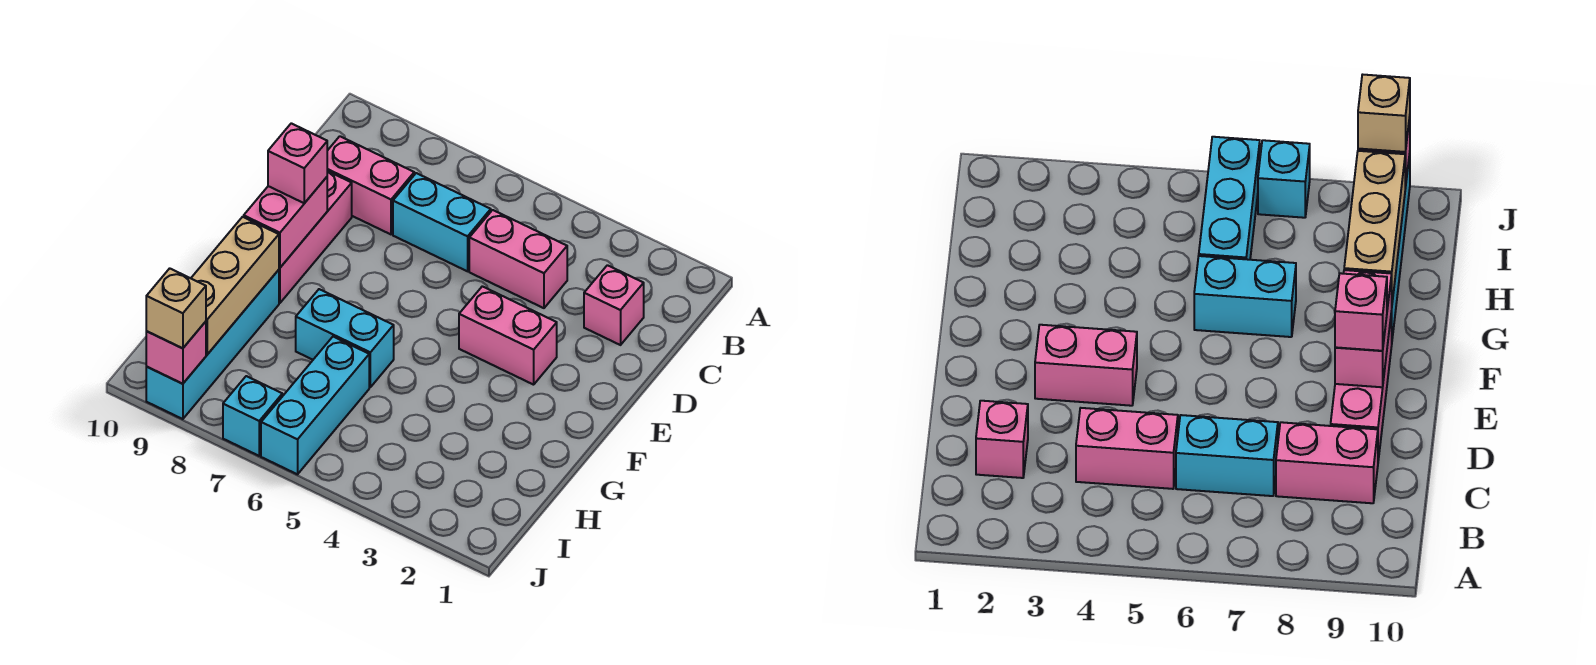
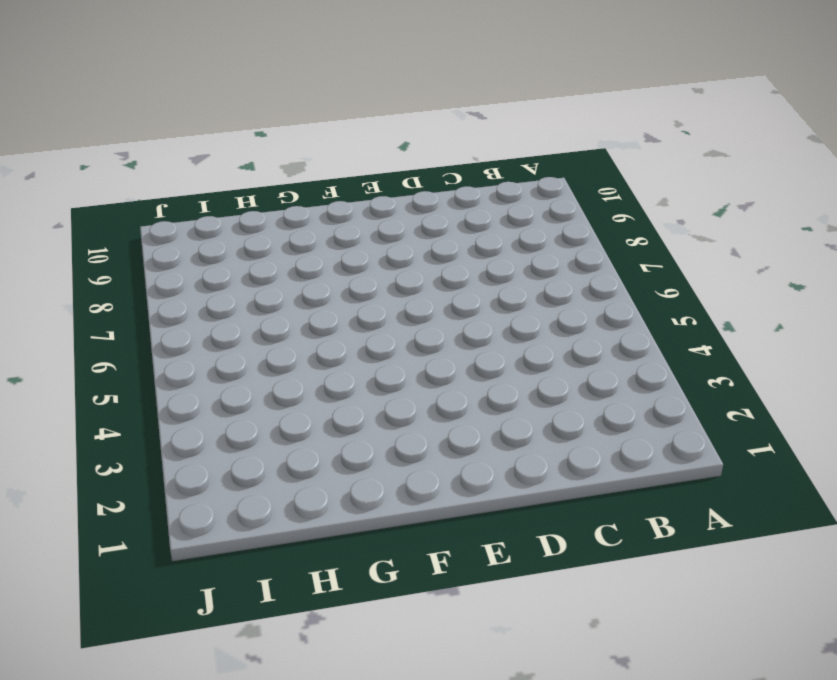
none -> pink brick C2 level 1
none -> pink brick C4:C5 level 1
none -> cyan brick C6:C7 level 1

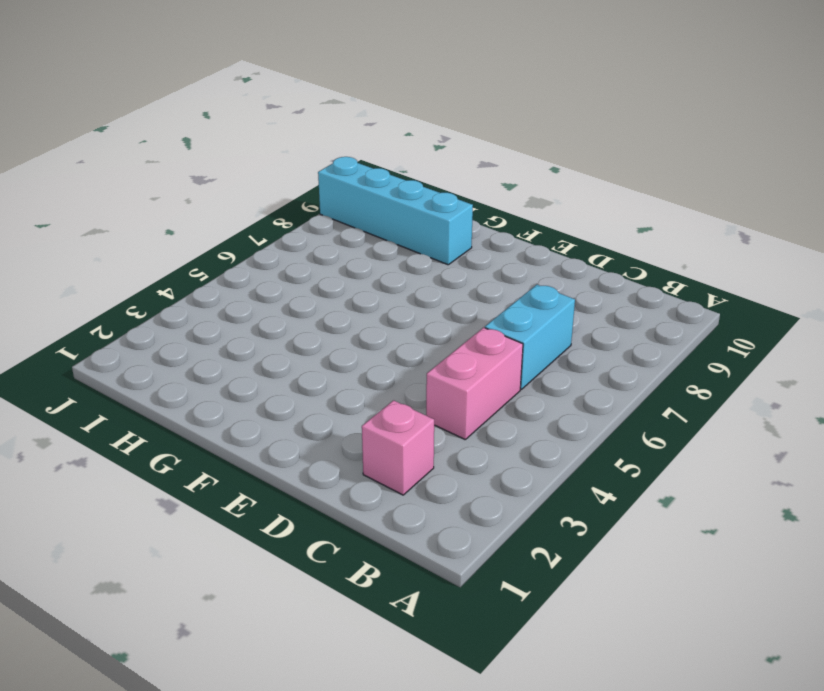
none -> pink brick C8:C9 level 1
none -> pink brick D9:F9 level 1
none -> pink brick E3:E4 level 1

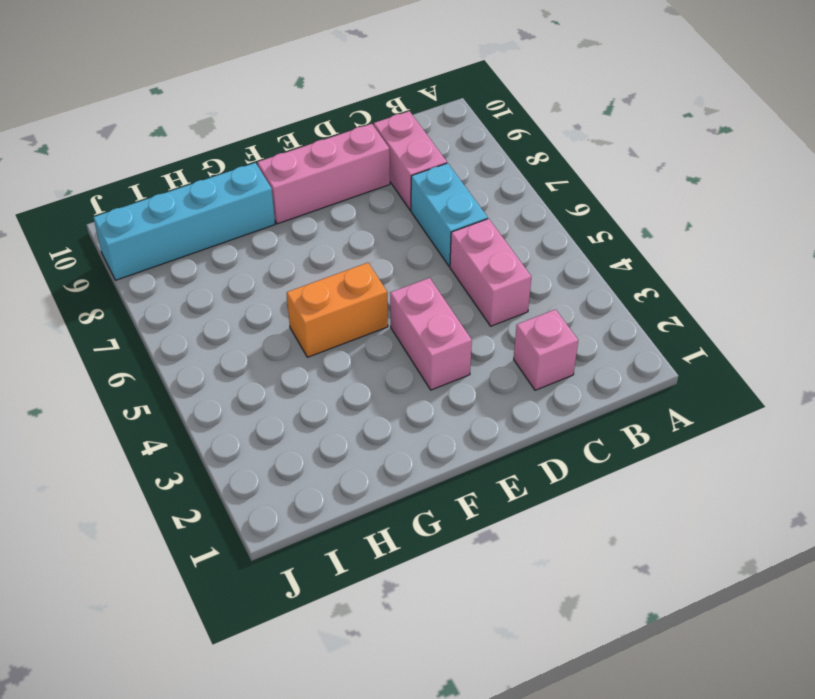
orange brick F5:G5 level 1 -> none
none -> cyan brick G6:G7 level 1
none -> cyan brick H6:J6 level 1
none -> cyan brick J7 level 1

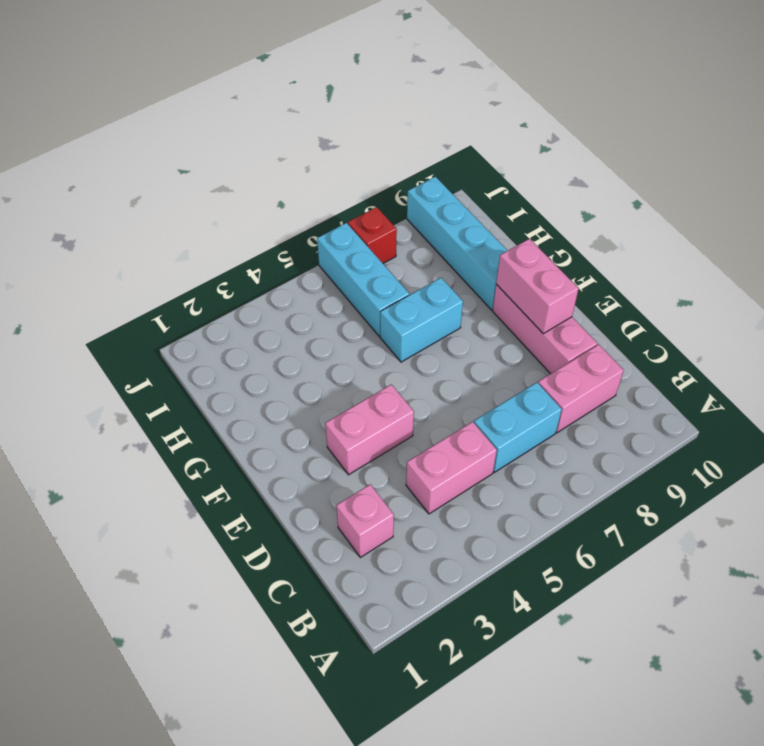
red brick J7 level 1 -> cyan brick J7 level 1
none -> tan brick G9:I9 level 2
none -> pink brick J9 level 2
none -> pink brick E9 level 3

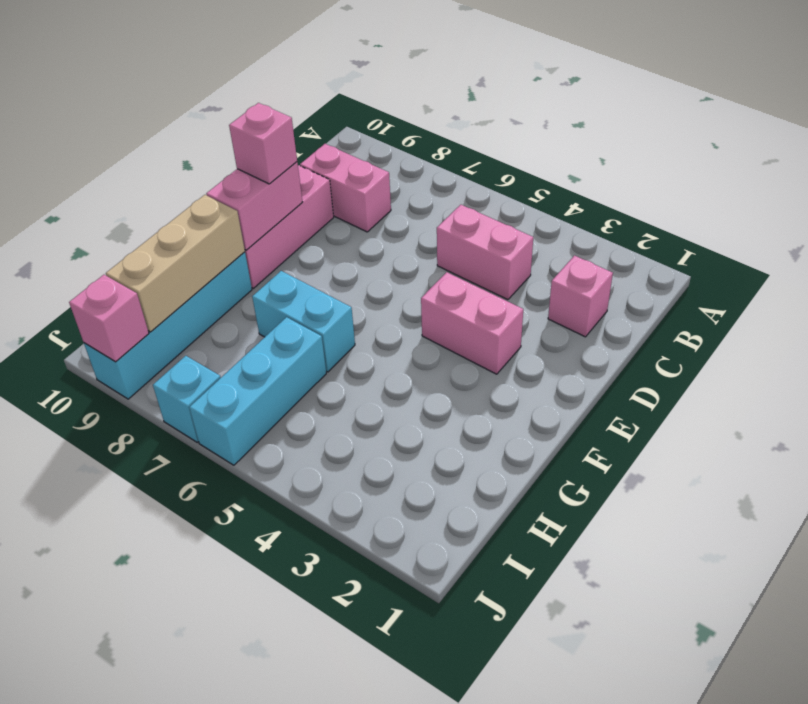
none -> cyan brick C6:C7 level 1
none -> tan brick J9 level 3

